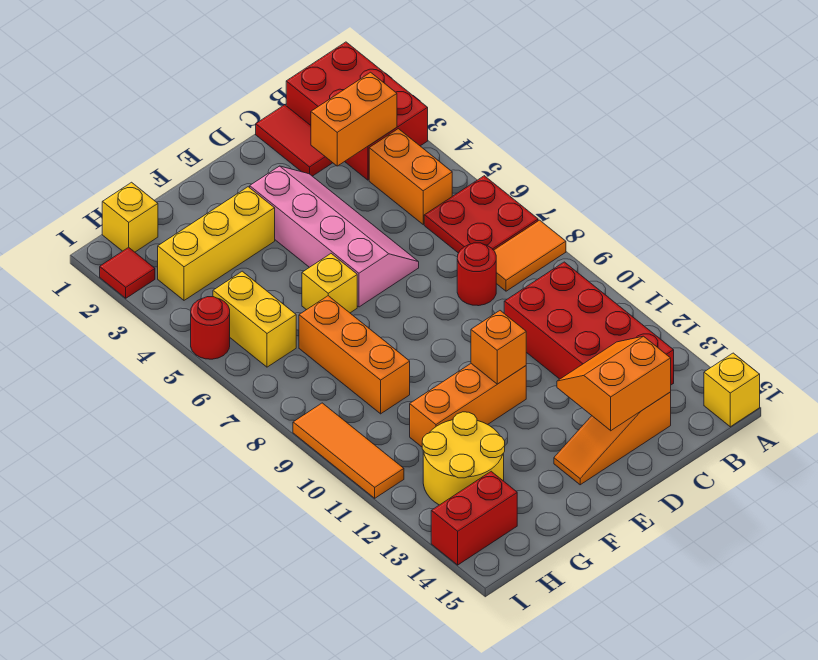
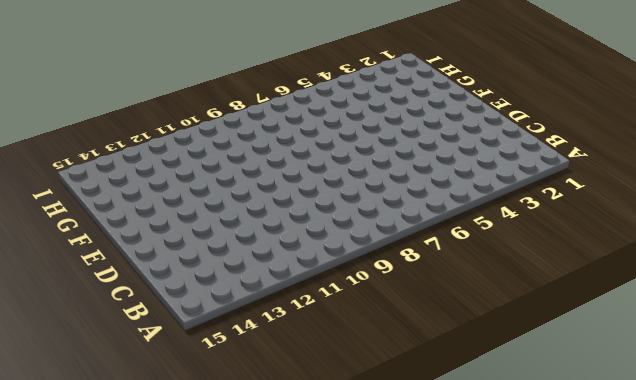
none -> red brick A1:B3 level 1
none -> red plate A6:B7 level 1
none -> orange tile A8:B8 level 1

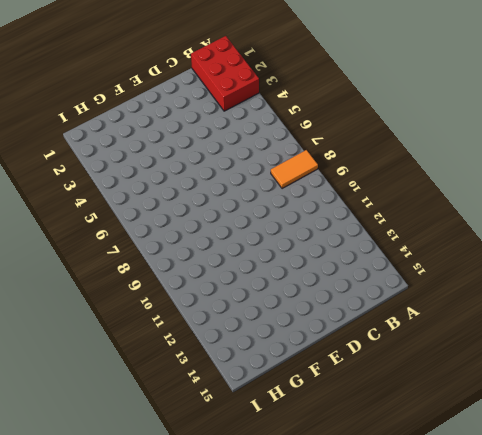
none -> red plate A6:B7 level 1
none -> yellow brick A15 level 1
none -> orange brick B4:B5 level 1

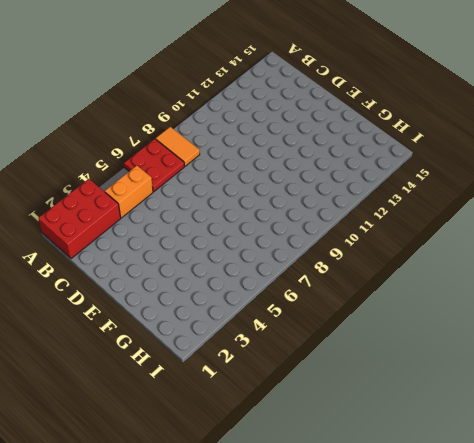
none -> yellow brick A15 level 1
none -> red brick B10:C13 level 1
none -> red tile C1:C2 level 1

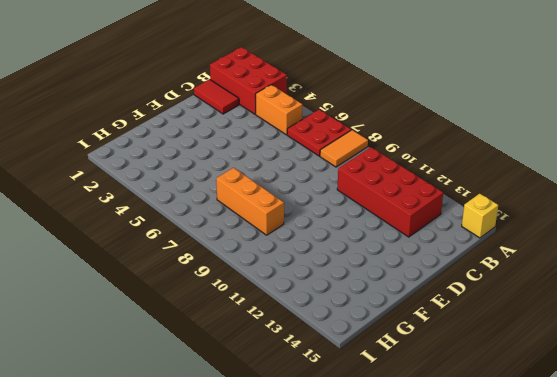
none -> red round brick C8 level 1
none -> orange slope C14:E14 level 1 top C
none -> pink slope D3:E6 level 1 top E

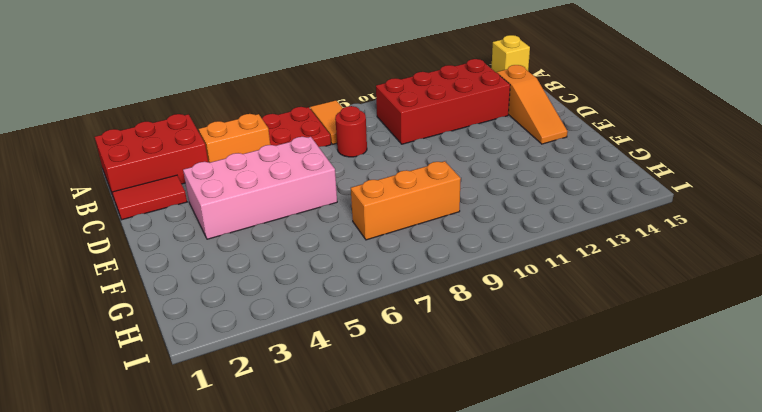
pink brick D3:E6 level 1 -> pink slope D3:E6 level 1 top E
none -> orange brick E11:G11 level 1
none -> yellow brick F3:H3 level 1
none -> yellow brick F6 level 1

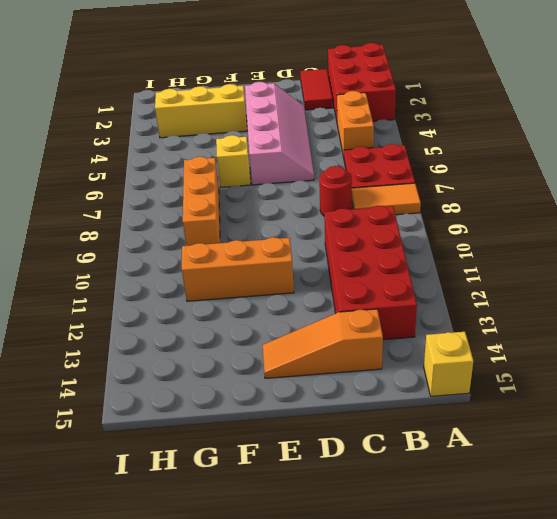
none -> yellow round brick G12:H13 level 1
none -> yellow brick H1 level 1
none -> yellow brick H5:H6 level 1

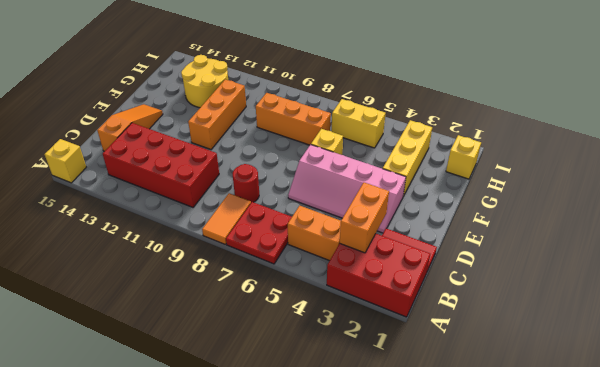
none -> red brick H14:I14 level 1
none -> red tile I2 level 1
none -> red round brick I5 level 1

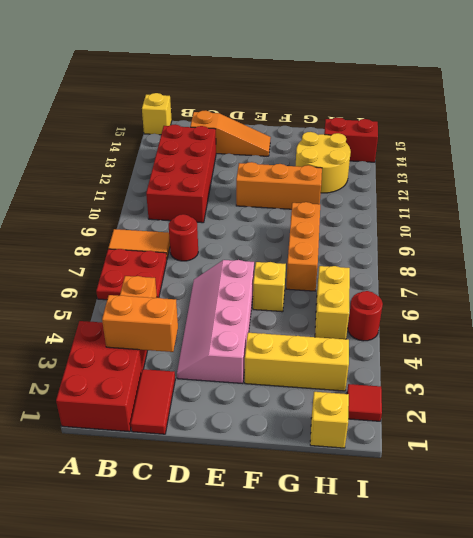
none -> orange tile I9:I11 level 1
none -> orange slope C13:D14 level 2 top 14
none -> orange brick E11 level 2

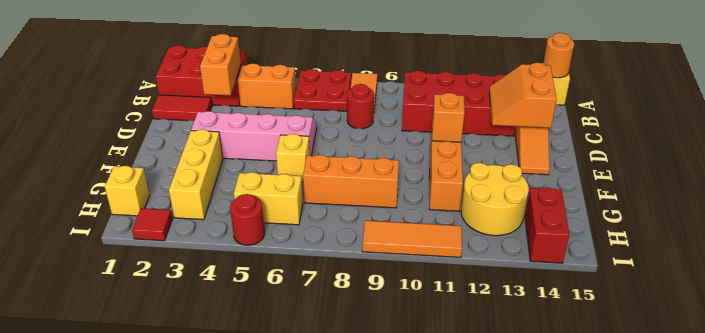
orange round brick A15 level 2 -> none

